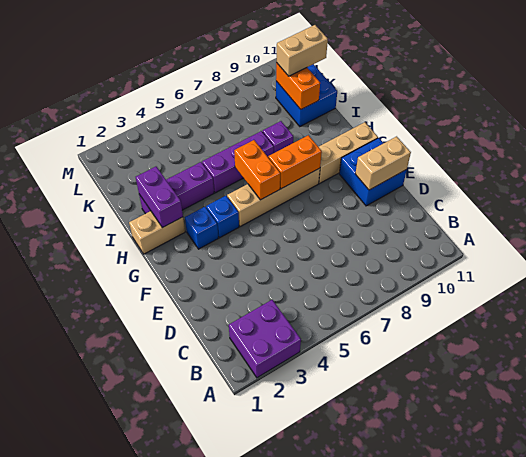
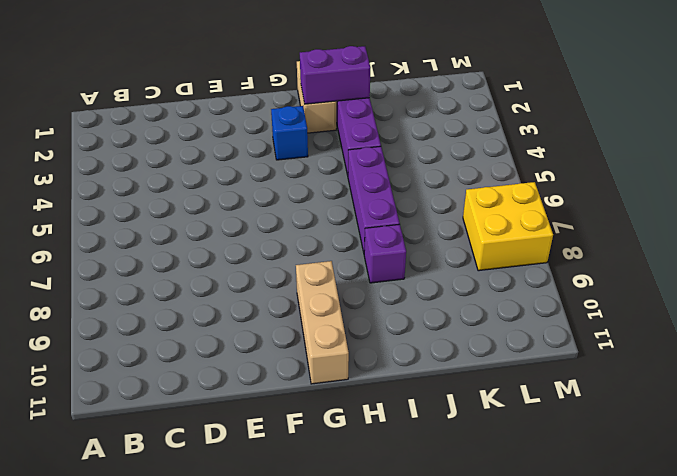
yellow brick L7:M8 level 1 -> none
none -> purple brick A2:B3 level 1
none -> blue brick E10:F11 level 1
none -> blue brick G4 level 1

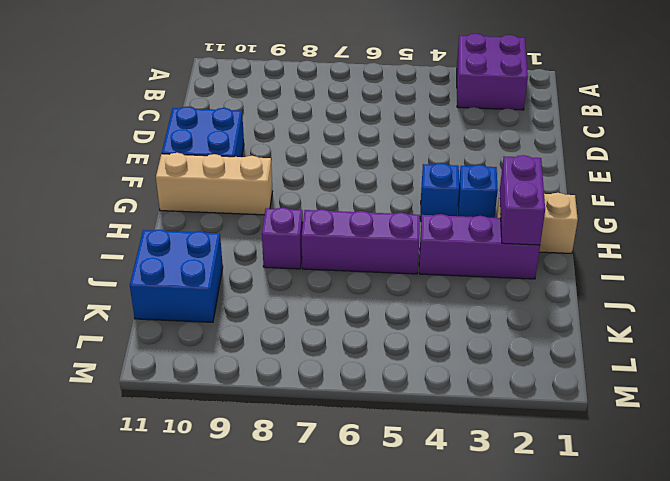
none -> tan brick G5:G8 level 1
none -> tan brick E10:E11 level 2
none -> orange brick G6:H6 level 2

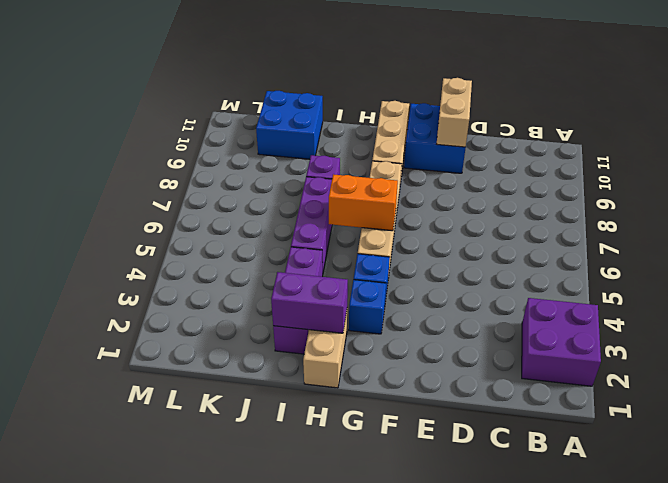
none -> orange brick G7:G8 level 2
none -> orange brick J10:K10 level 2
none -> tan brick K10:K11 level 3

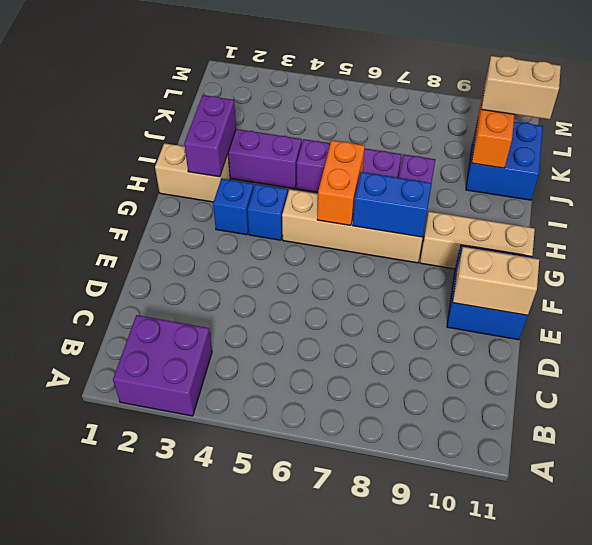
blue brick G7:G8 level 2 -> orange brick G7:G8 level 2

